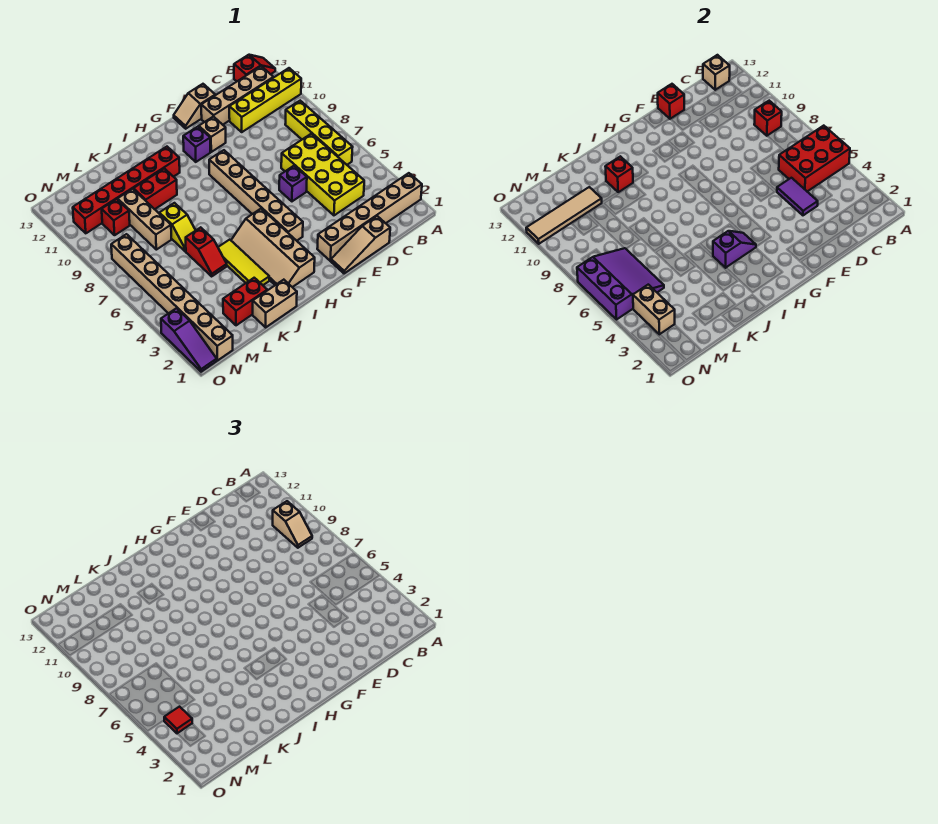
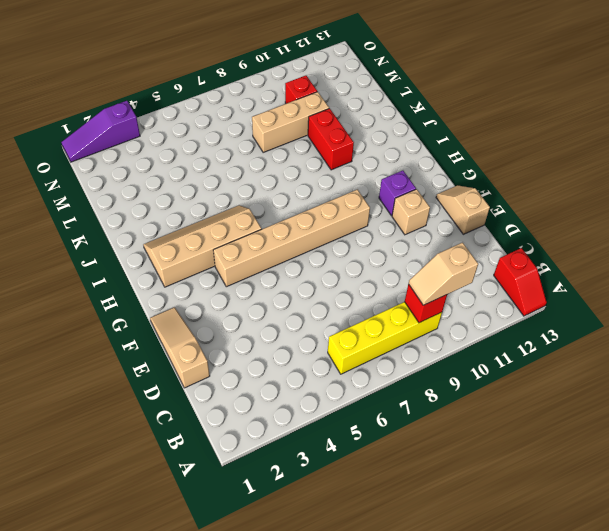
none -> tan brick A2:F2 level 1
none -> yellow brick A11:D11 level 1
none -> tan brick B12:E12 level 1
none -> yellow brick C4:D7 level 1

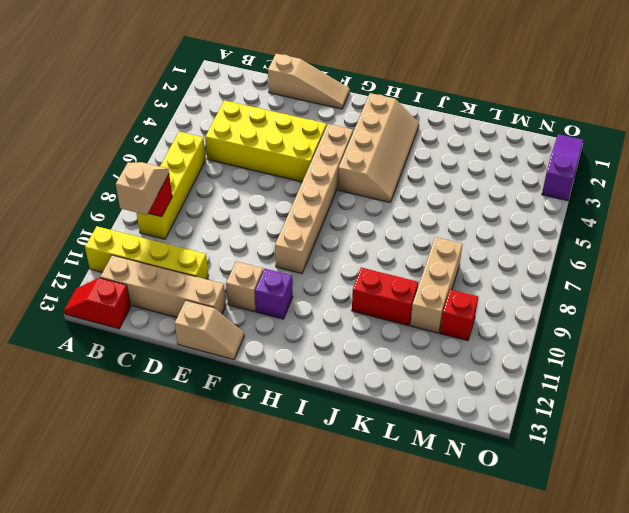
yellow brick C4:F5 level 1 -> yellow brick C4:D7 level 1
none -> tan brick A2:F2 level 1
none -> purple brick E6 level 1
none -> red brick I11:N11 level 1
none -> tan brick J1:K1 level 1

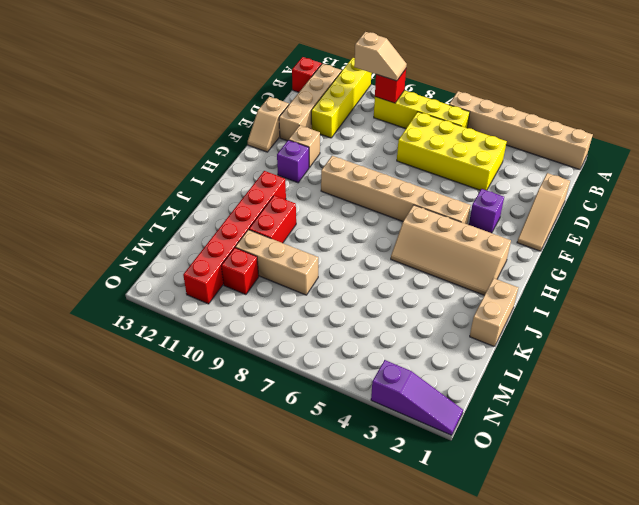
tan brick A1:A6 level 1 -> tan brick A2:F2 level 1
purple brick F3 level 1 -> purple brick E6 level 1
none -> yellow tile J3:J5 level 1
none -> red brick K2:L2 level 1
none -> red slope K5:K6 level 1 top 6
none -> yellow slope K7:K8 level 1 top 8

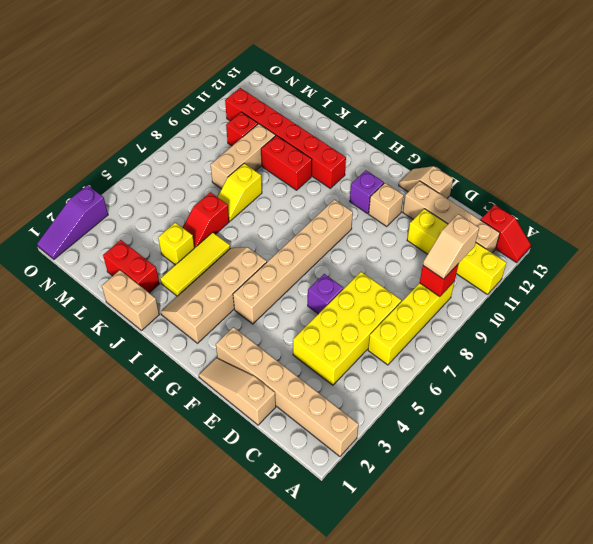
yellow brick K4 level 1 -> none
none -> tan brick N1:N8 level 1
none -> red brick A5:C6 level 2
none -> tan brick B13 level 2
none -> purple tile D4:D5 level 2

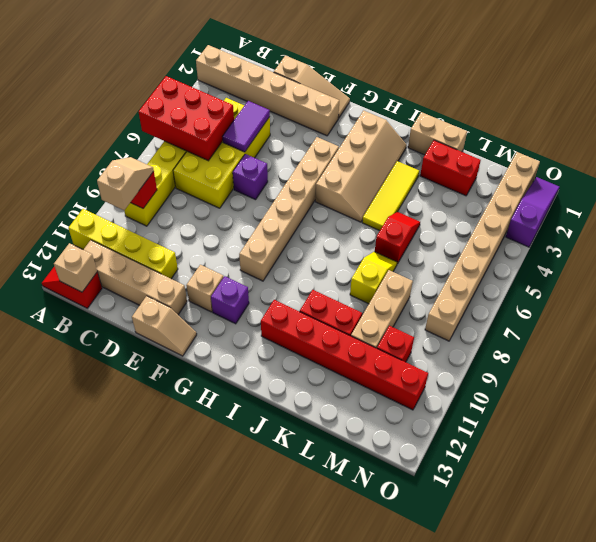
none -> red brick E13 level 2
none -> purple slope H4:I4 level 2 top I
none -> red brick J11 level 2
none -> tan tile L11:O11 level 2

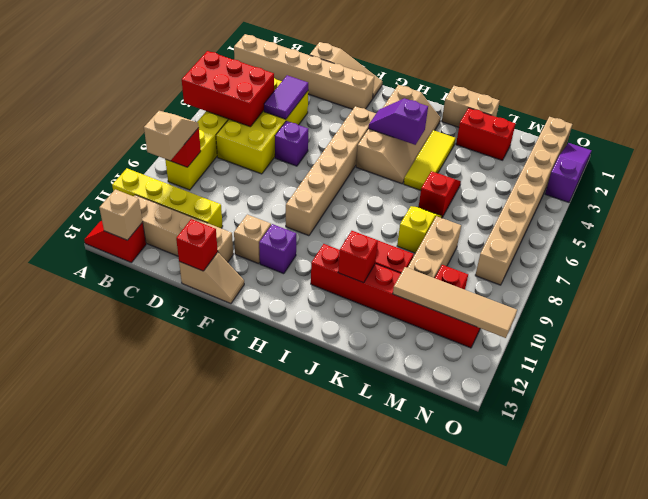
none -> purple slope M5:O7 level 2 top O
none -> tan brick N3:N4 level 2
none -> red tile N4 level 3

